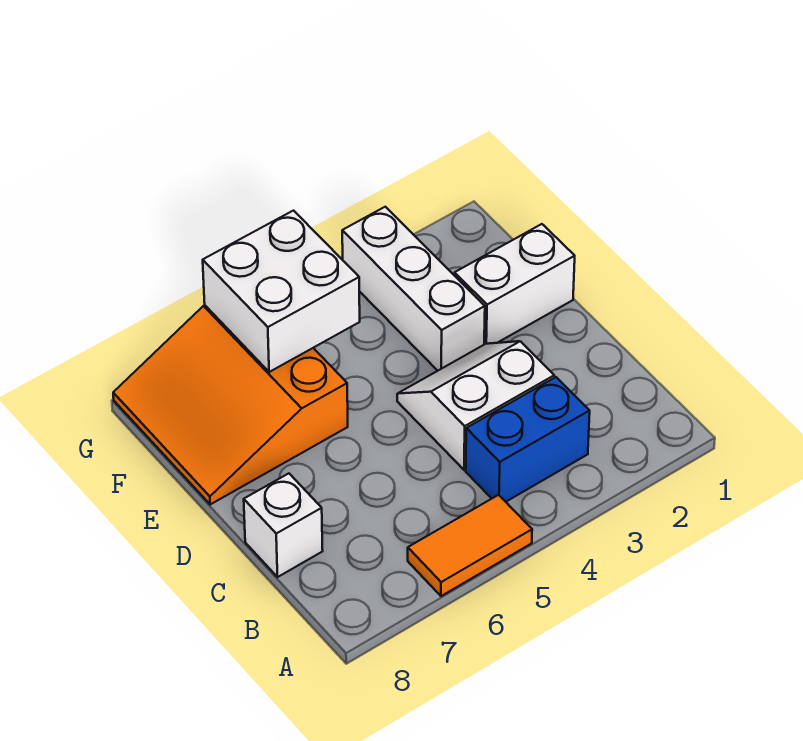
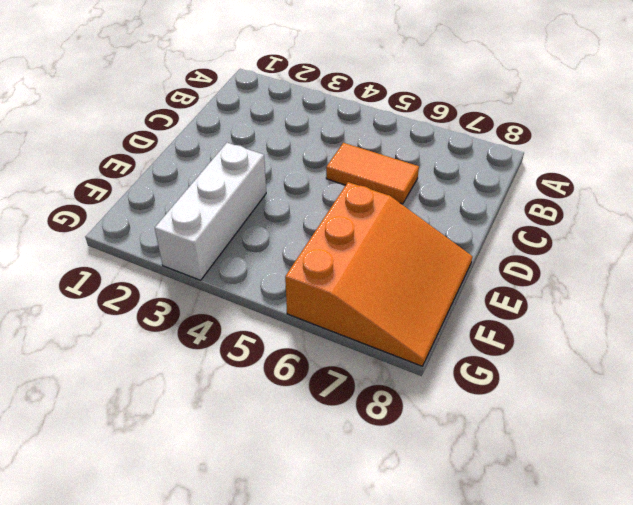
orange tile C5:C6 level 1 -> orange tile A5:A6 level 1
none -> blue brick B3:B4 level 1
none -> white slope C3:D4 level 1 top C

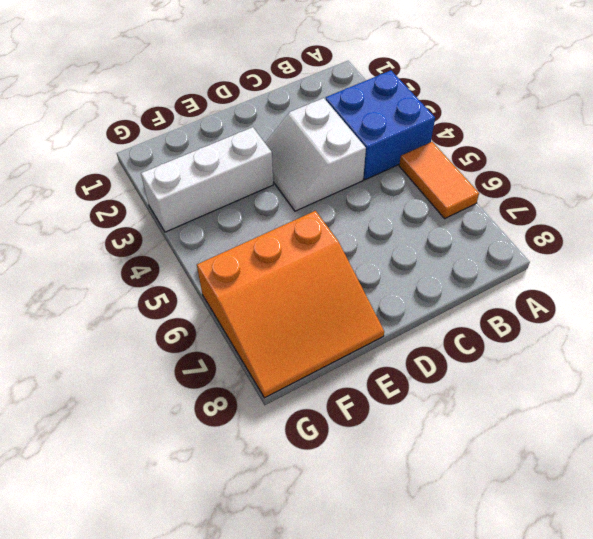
blue brick A3:B4 level 1 -> blue brick B3:B4 level 1
none -> white brick C8 level 1
none -> white brick E1:E2 level 1

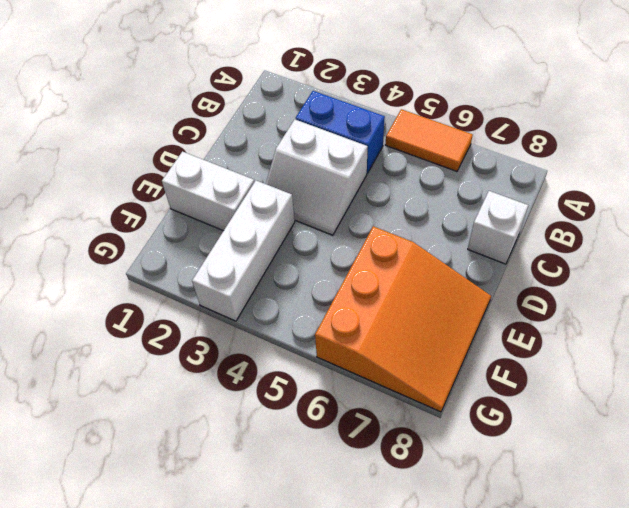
none -> white brick F5:G6 level 2

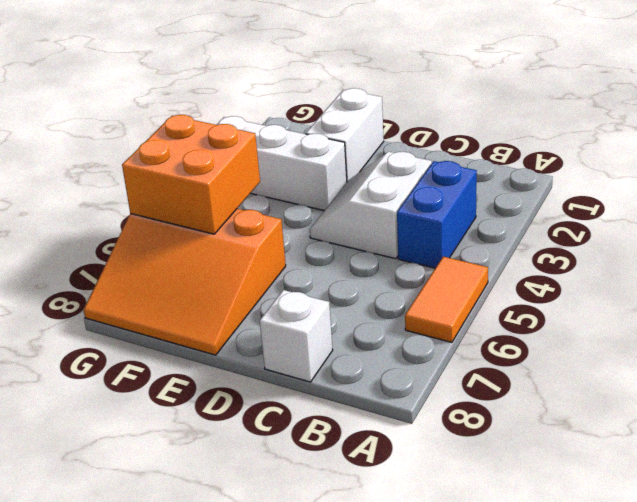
orange brick F5:G6 level 2 -> white brick F5:G6 level 2

